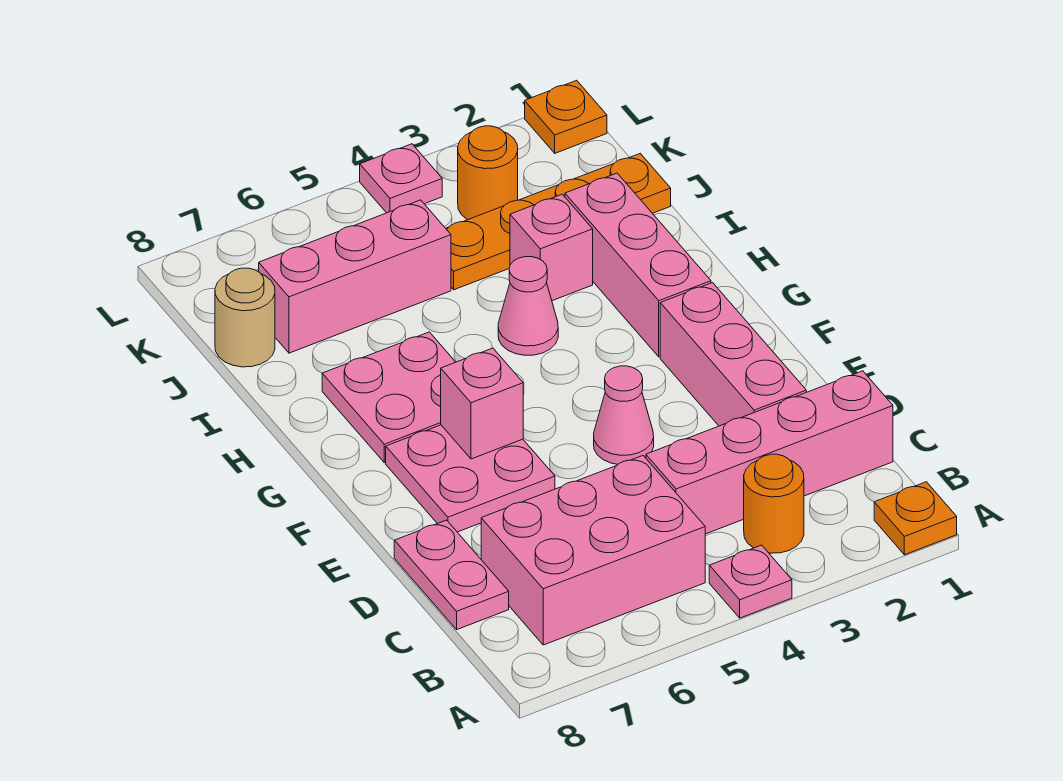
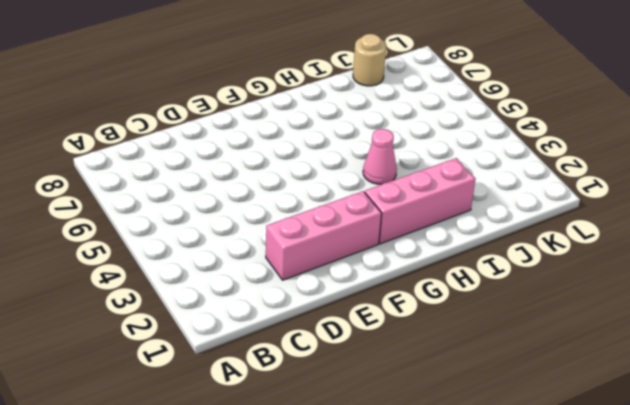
none -> orange plate A1 level 1
none -> pink plate A4 level 1
none -> orange round brick B3 level 1

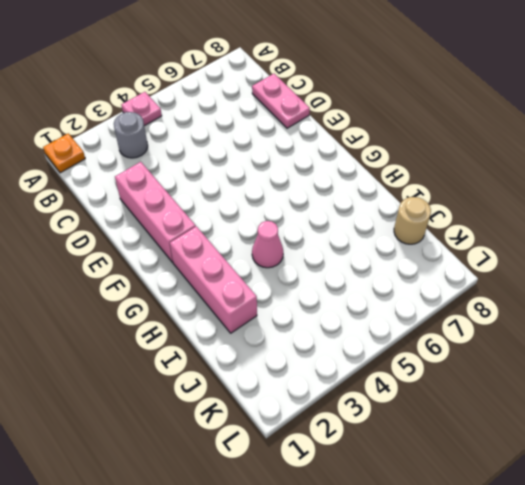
grey round brick B3 level 1 -> orange round brick B3 level 1
none -> pink brick B5:C7 level 1
none -> pink brick C1:C4 level 1
none -> pink cone E4 level 1

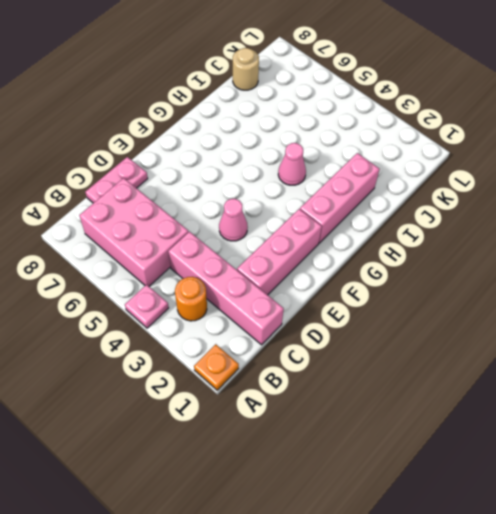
none -> pink plate E6:F7 level 1
none -> pink plate G6:H7 level 1
none -> pink brick I3 level 1

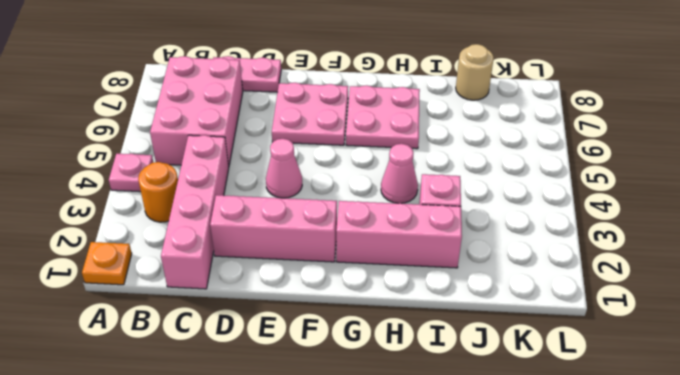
none -> orange plate J1:J4 level 1
none -> pink brick J5:J7 level 1
none -> orange round brick K3 level 1

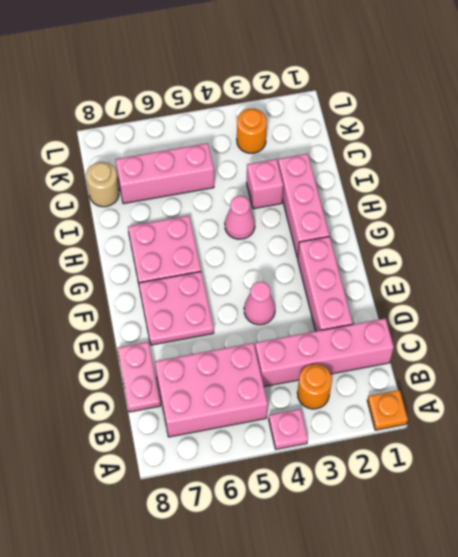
none -> orange plate J1:J4 level 1
none -> orange plate L1 level 1
none -> pink plate L4 level 1

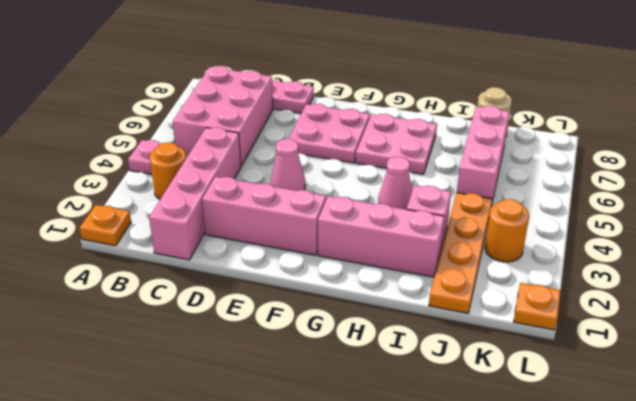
none -> pink plate L4 level 1
none -> pink brick F6 level 2

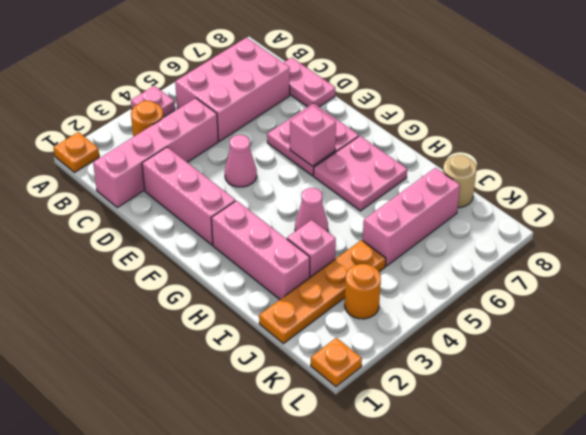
none -> pink plate L4 level 1

